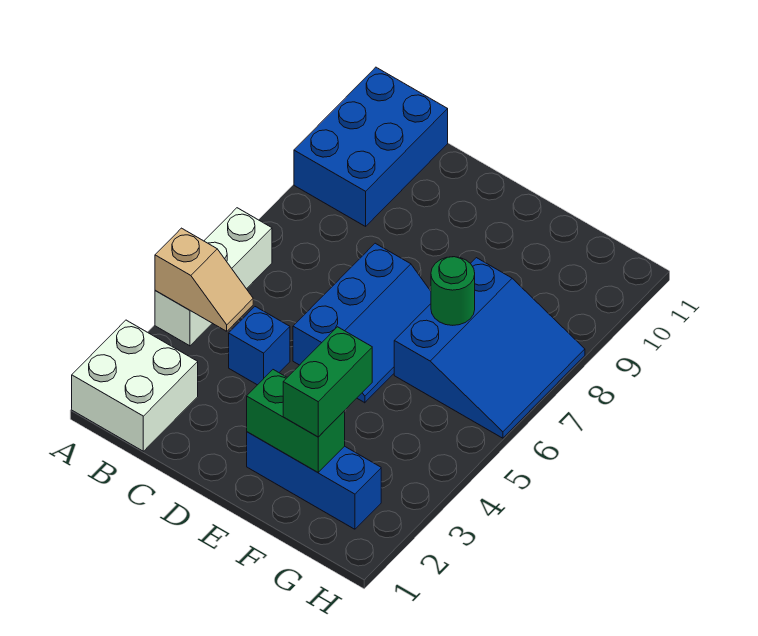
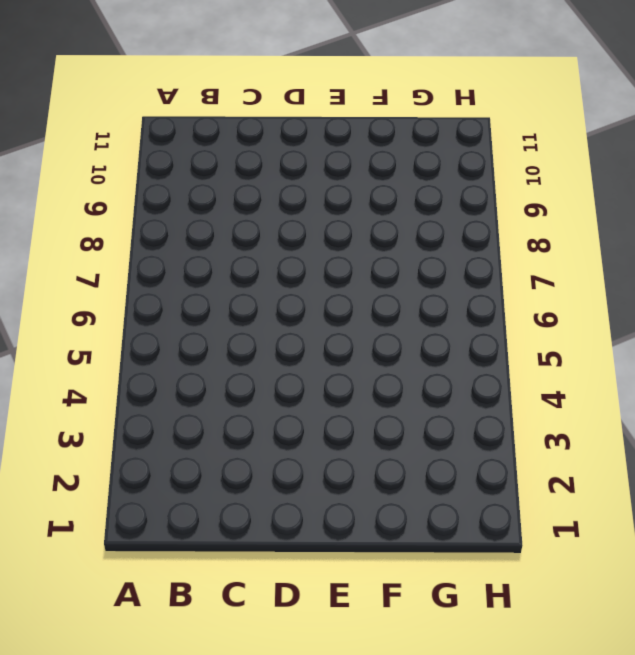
none -> white brick A1:B2 level 1
none -> white brick A4:A6 level 1

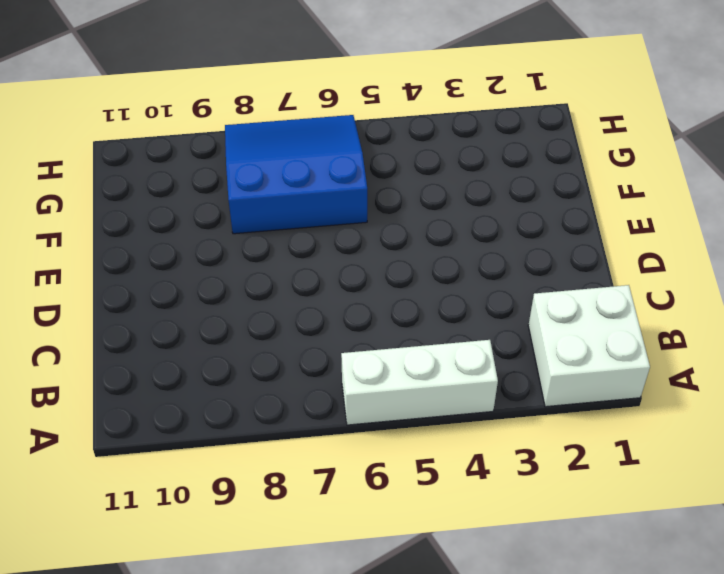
none -> blue brick A9:B11 level 1
none -> blue brick C4 level 1

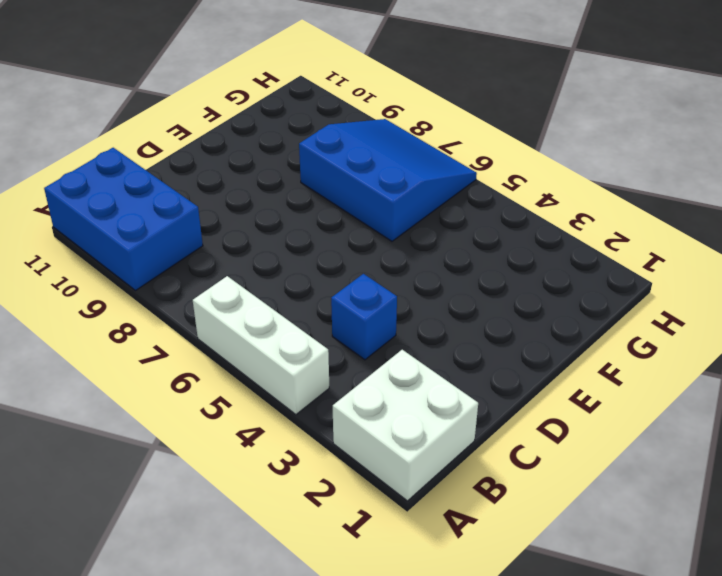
none -> blue slope D5:E7 level 1 top D
none -> blue brick E2:G2 level 1

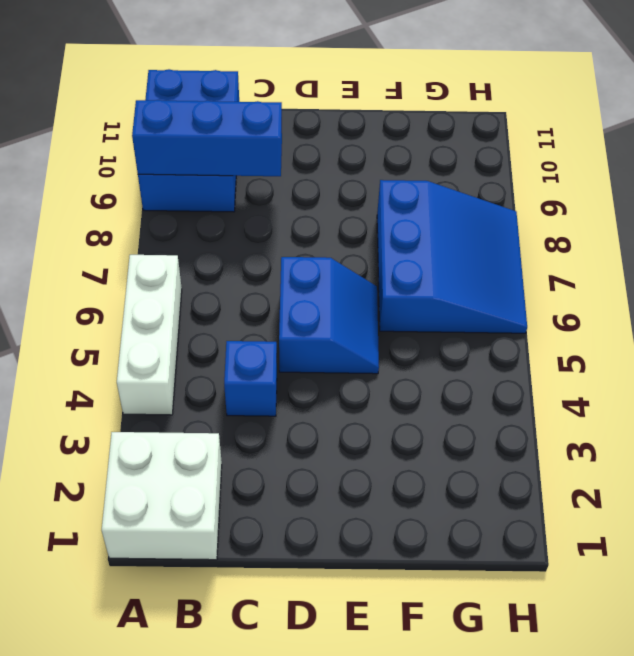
blue brick A9:C9 level 2 -> blue brick E2:G2 level 1
blue slope D5:E6 level 1 top D -> blue slope D5:E7 level 1 top D
none -> tan slope A4:B4 level 2 top A
none -> green brick E2:F2 level 2

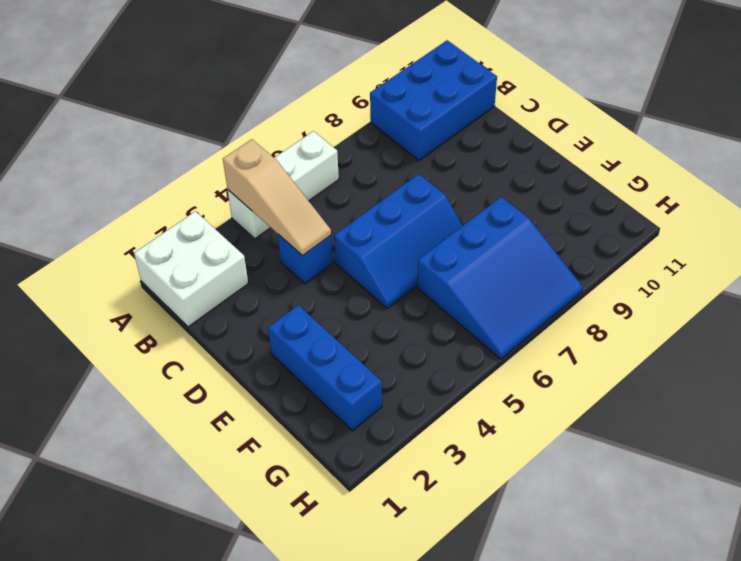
tan slope A4:C4 level 2 top A -> tan slope A4:B4 level 2 top A
none -> green brick E2:F2 level 2
none -> green round brick F7 level 2

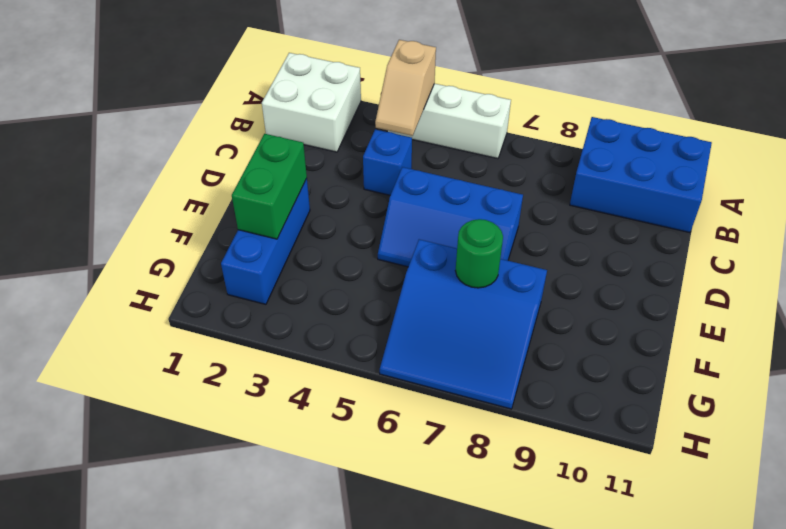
none -> green brick F2:F3 level 3

